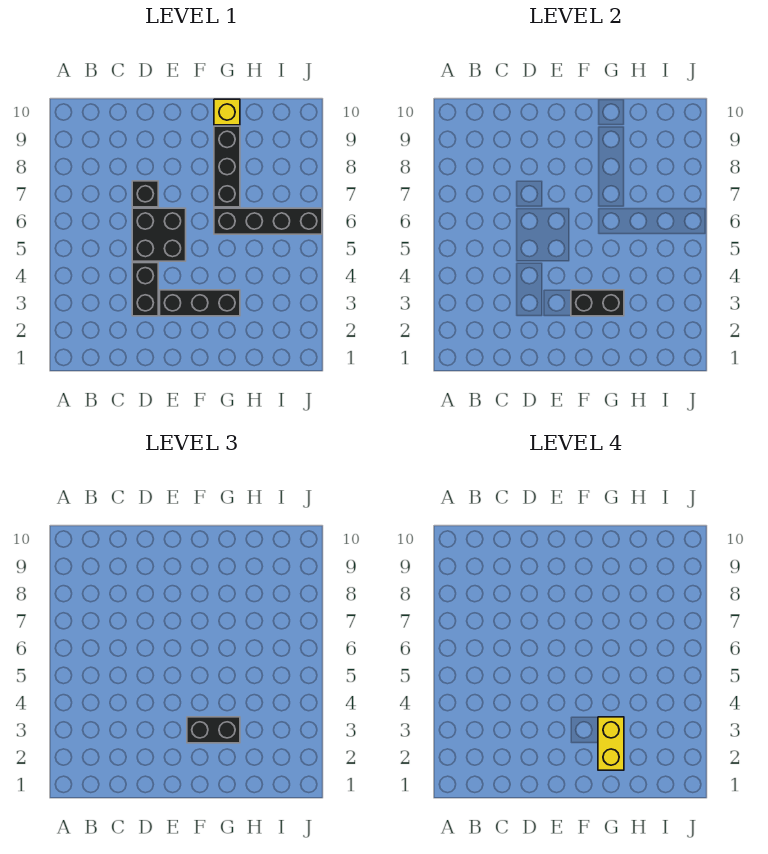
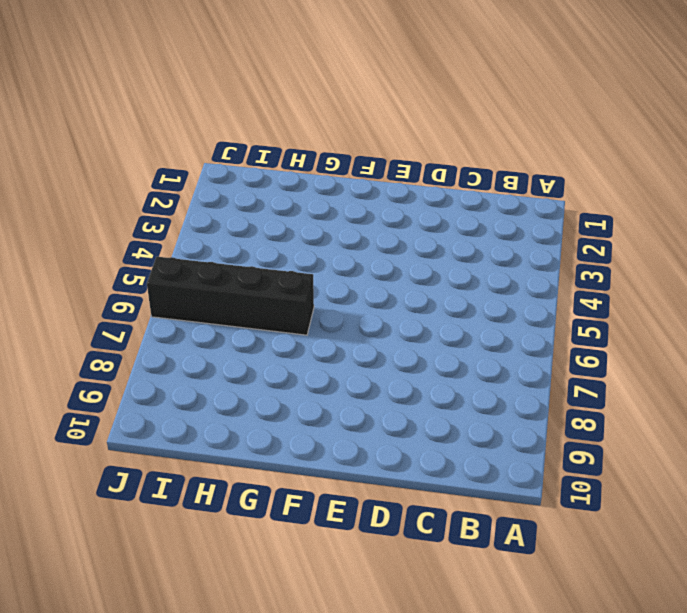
none -> black brick D3:D4 level 1
none -> black brick D5:E6 level 1

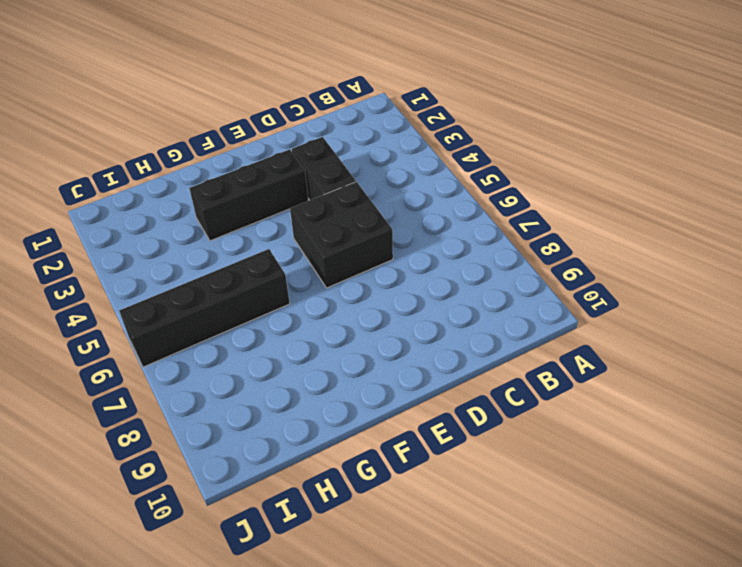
none -> black brick D7 level 1
none -> black brick G7:G9 level 1

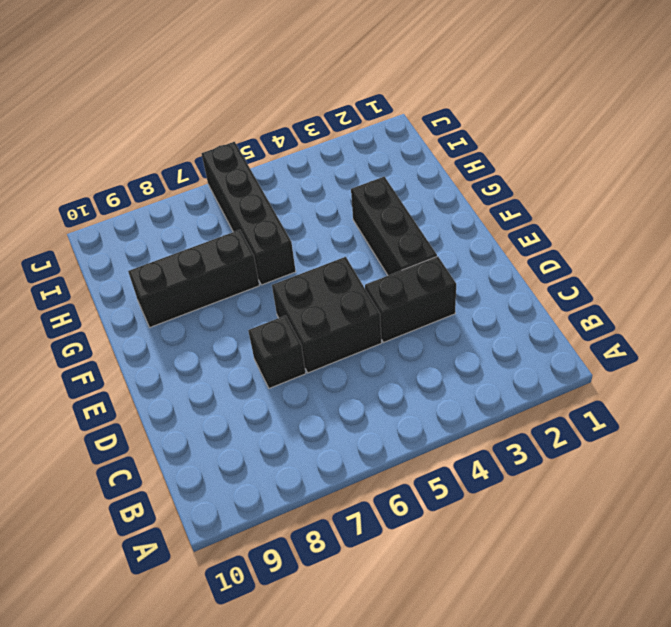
none -> yellow brick G10 level 1
none -> black brick F3:G3 level 2

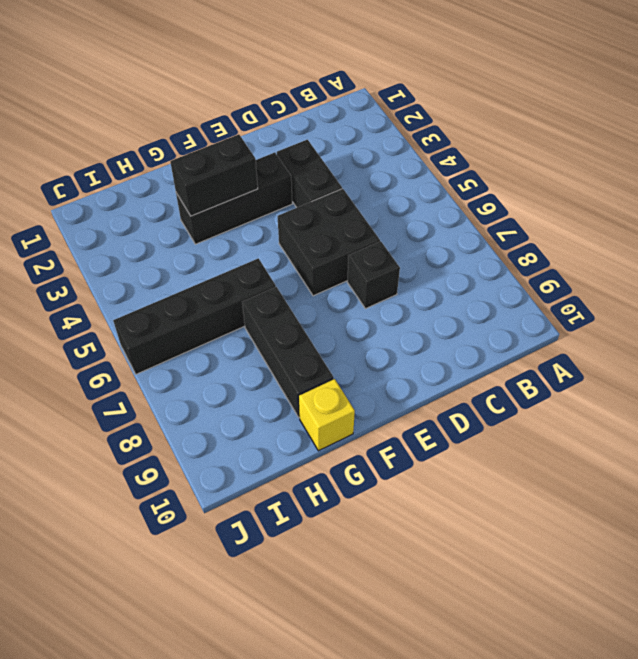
none -> black brick F3:G3 level 3
none -> yellow brick G2:G3 level 4

